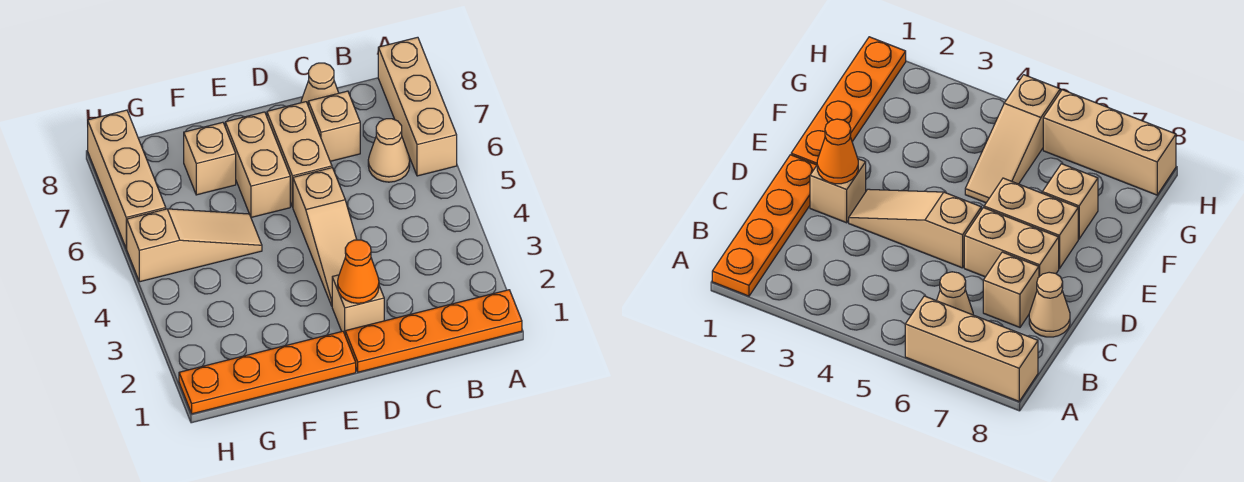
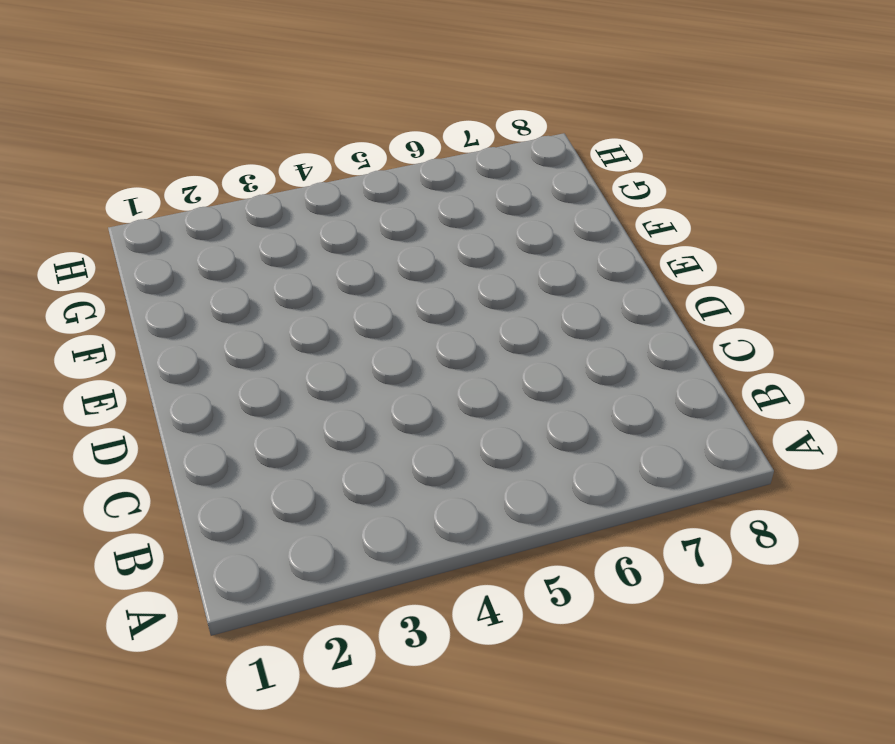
none -> orange plate A1:D1 level 1
none -> tan brick A6:A8 level 1
none -> tan cone B6 level 1

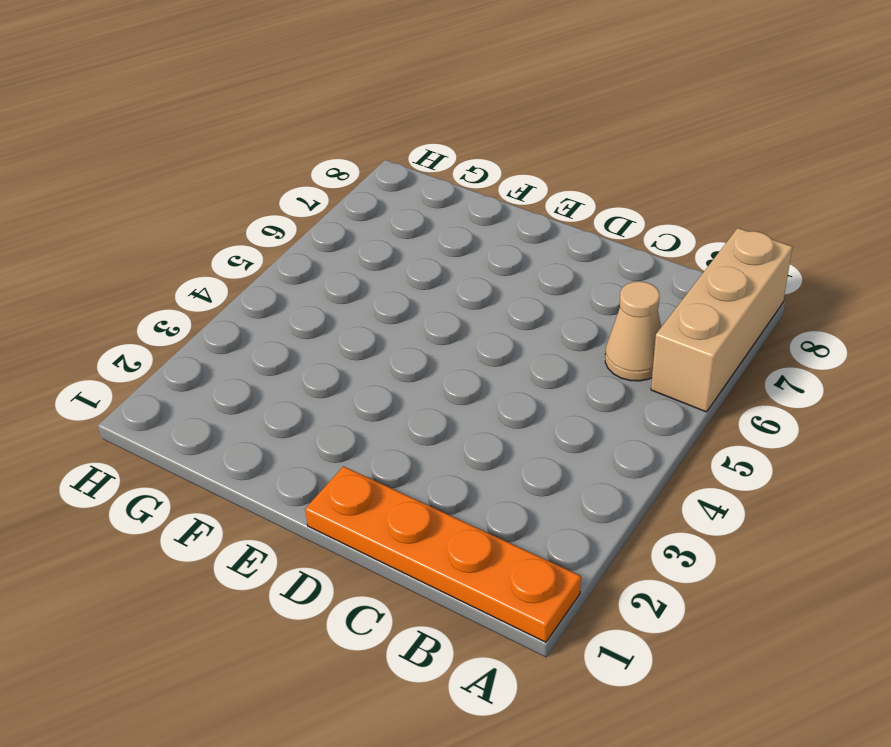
none -> tan brick C7 level 1
none -> tan cone C8 level 1
none -> tan brick D2 level 1

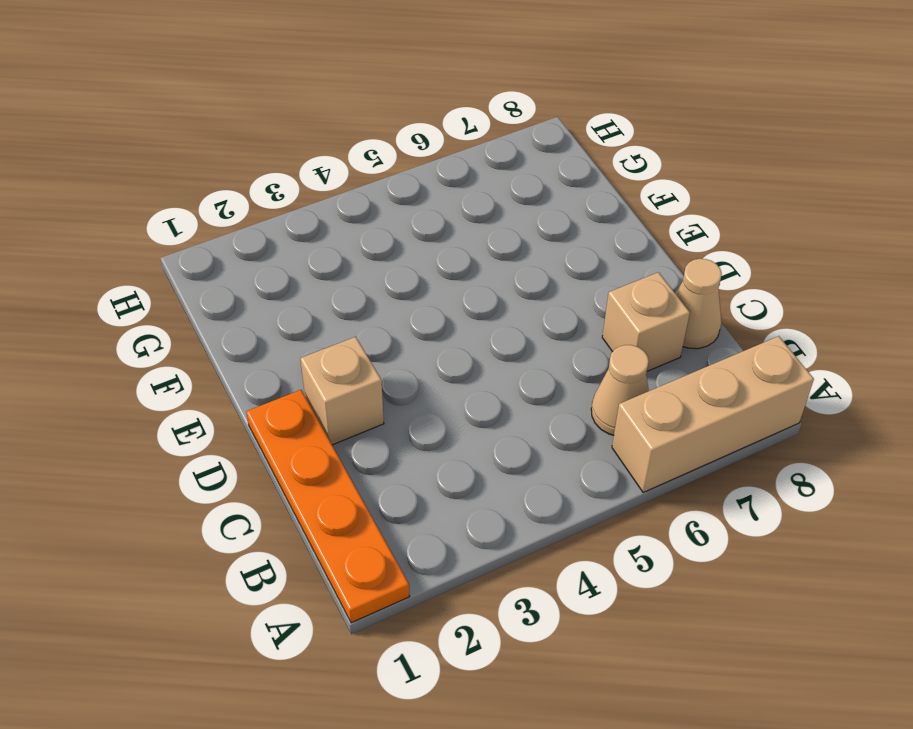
none -> tan slope D3:D5 level 1 top 5
none -> tan brick D6:D7 level 1
none -> orange plate E1:H1 level 1

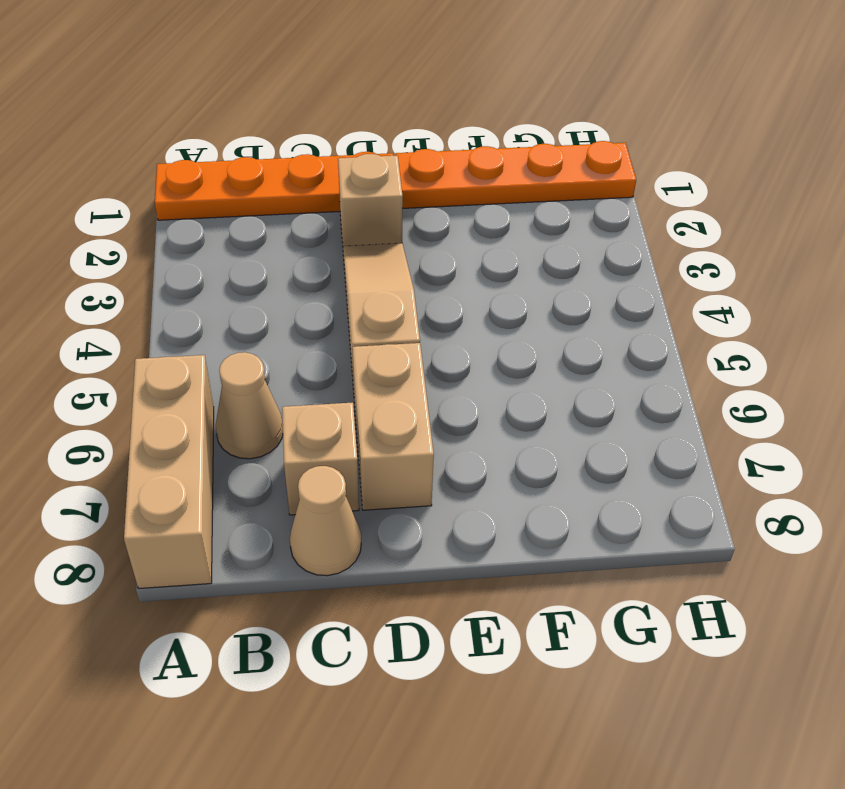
none -> tan brick E6:E7 level 1
none -> tan slope F5:H5 level 1 top H
none -> tan brick F7 level 1

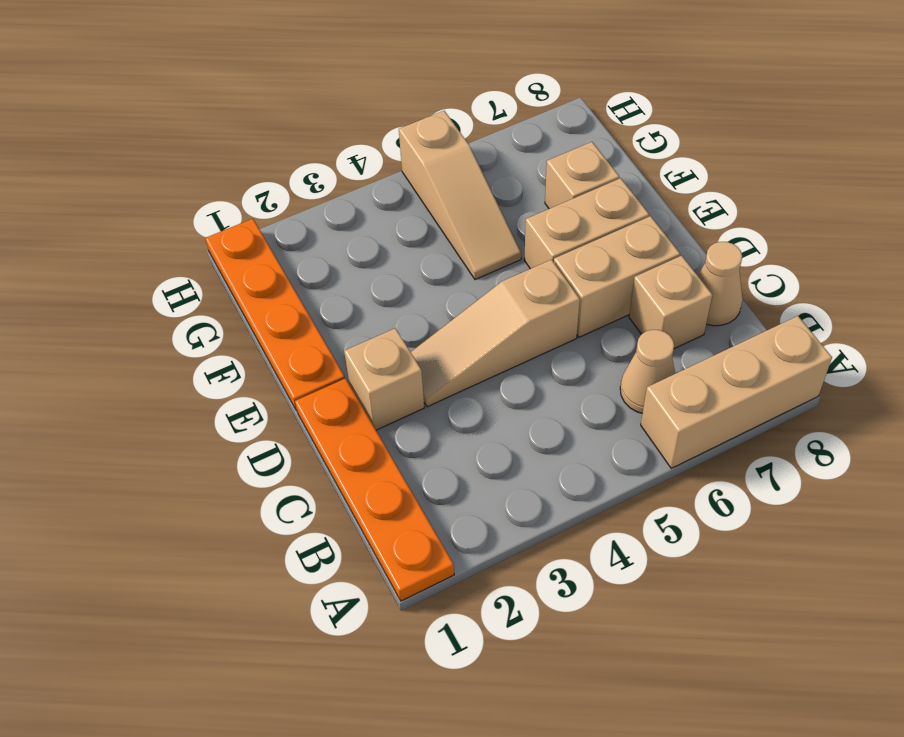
none -> tan brick H6:H8 level 1
none -> orange cone D2 level 2

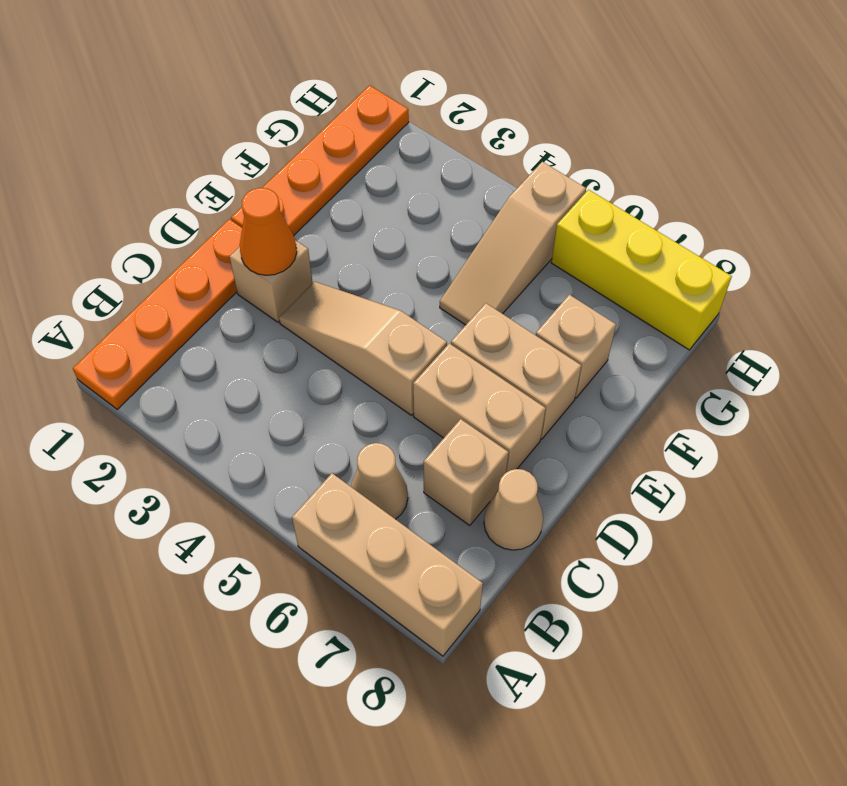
yellow brick H6:H8 level 1 -> tan brick H6:H8 level 1

